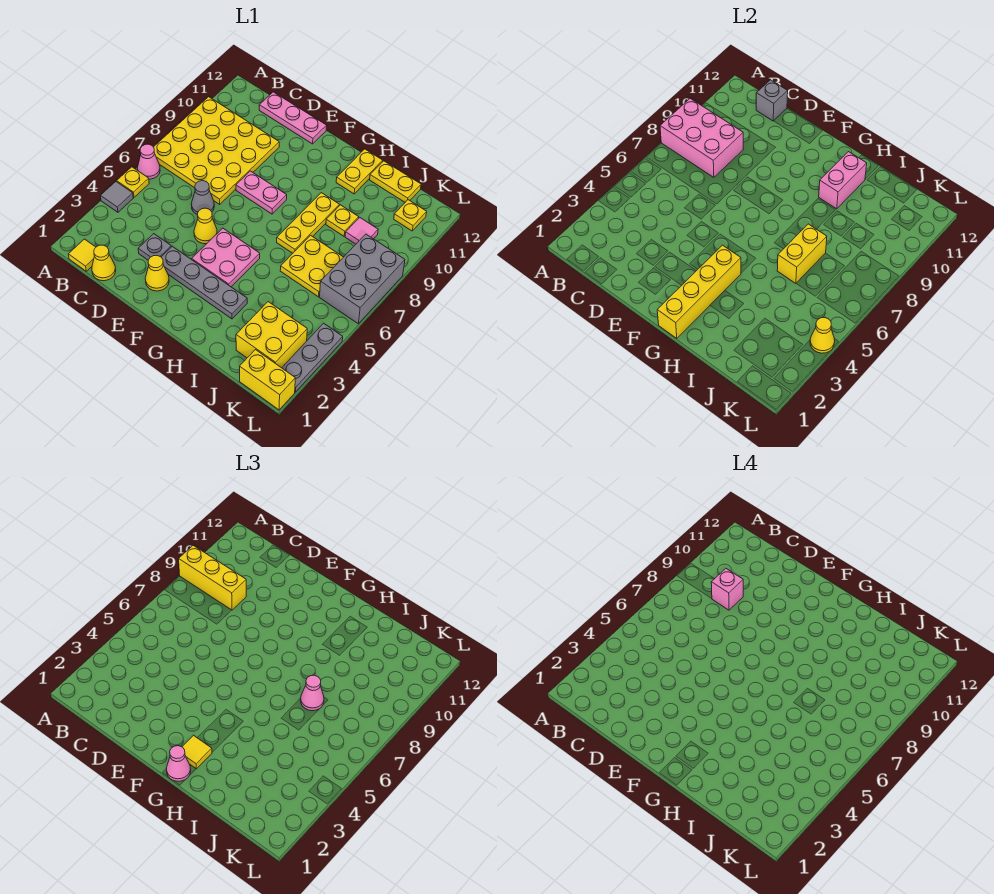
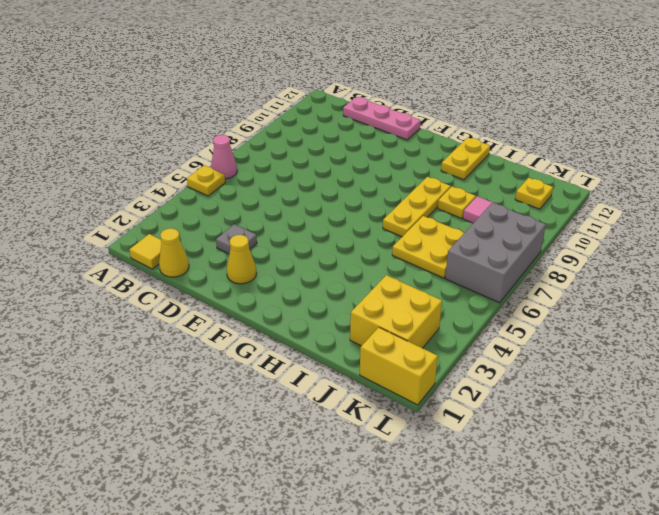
none -> grey tile A4 level 1
none -> yellow plate A7:D10 level 1
none -> grey cone D6 level 1
none -> grey plate E3:H3 level 1

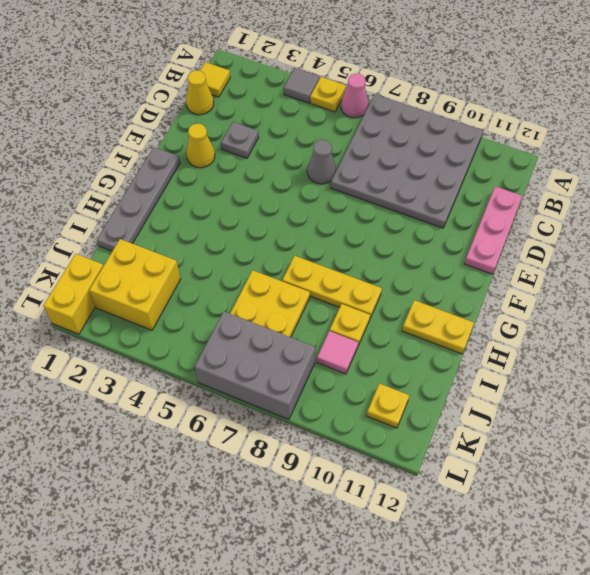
grey plate A7:D10 level 1 -> yellow plate A7:D10 level 1
grey plate F1:I1 level 1 -> grey plate E3:H3 level 1
none -> yellow cone E5 level 1
none -> pink plate E8:F8 level 1
none -> pink plate F4:G5 level 1
none -> yellow plate I12:J12 level 1

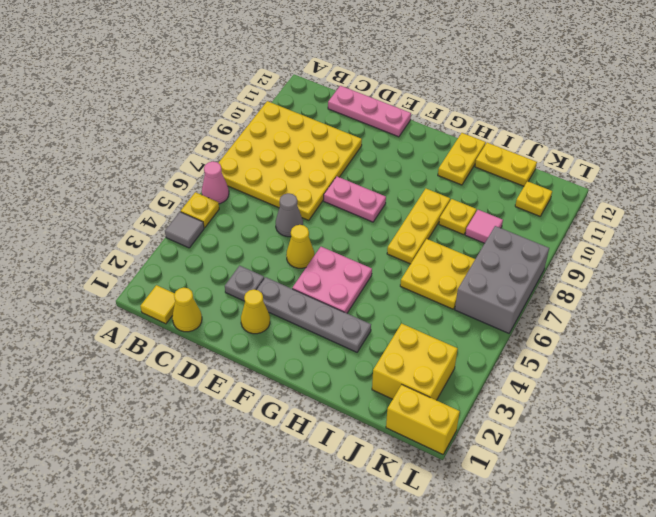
none -> grey plate L2:L4 level 1
none -> pink brick A8:C9 level 2
none -> grey brick C12 level 2
none -> yellow brick G1:G4 level 2

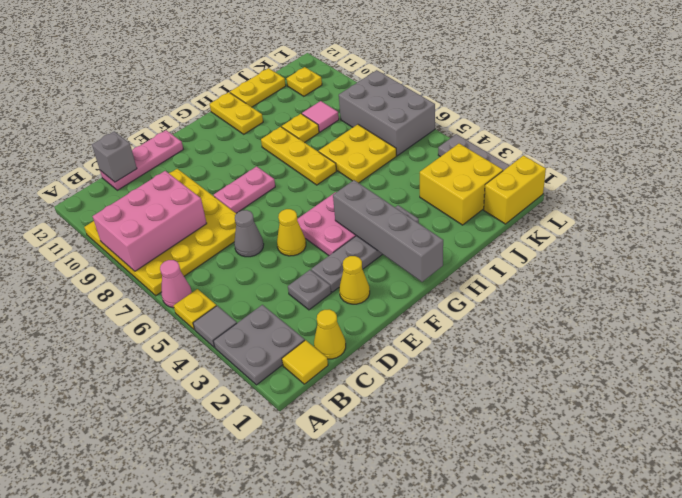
grey plate A2:B3 level 1 -> none
grey brick G1:G4 level 2 -> yellow brick G1:G4 level 2
none -> pink brick H10:H11 level 2
none -> yellow brick I6:I7 level 2
none -> yellow cone L4 level 2
none -> yellow brick A9:C9 level 3

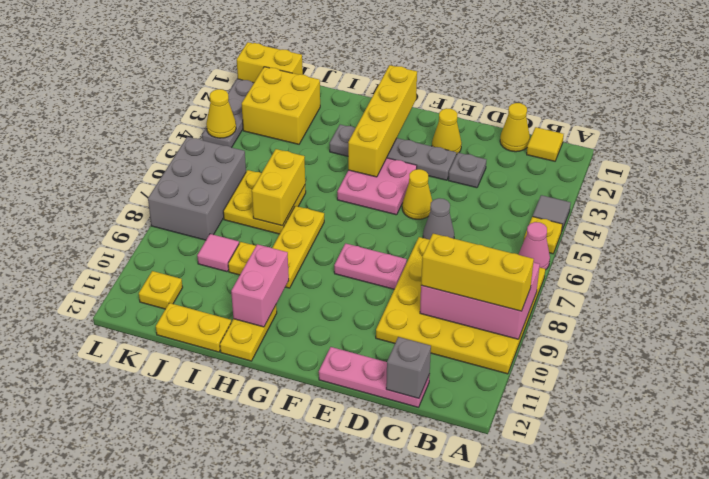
none -> pink cone G1 level 3
none -> yellow tile G2 level 3
none -> pink cone I7 level 3
none -> pink brick C9 level 4

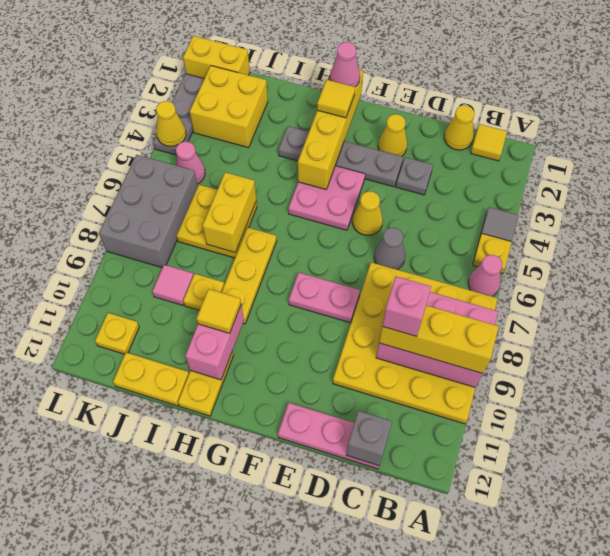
yellow tile H10 level 3 -> none
pink cone K5 level 1 -> pink cone I7 level 3

